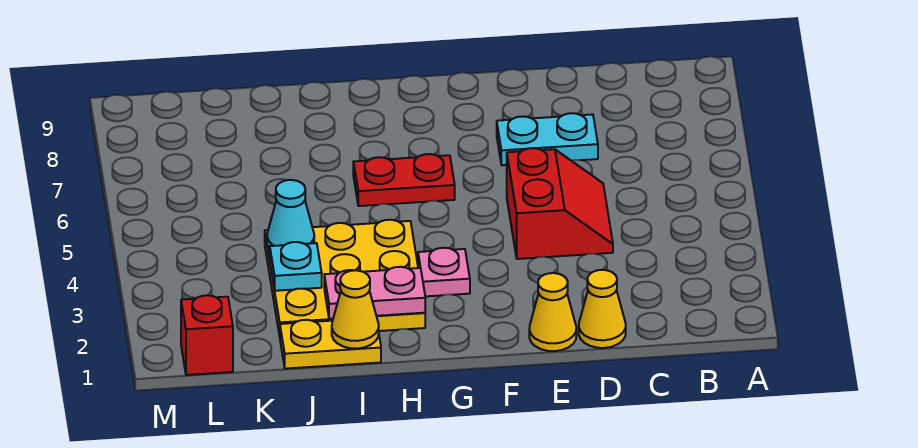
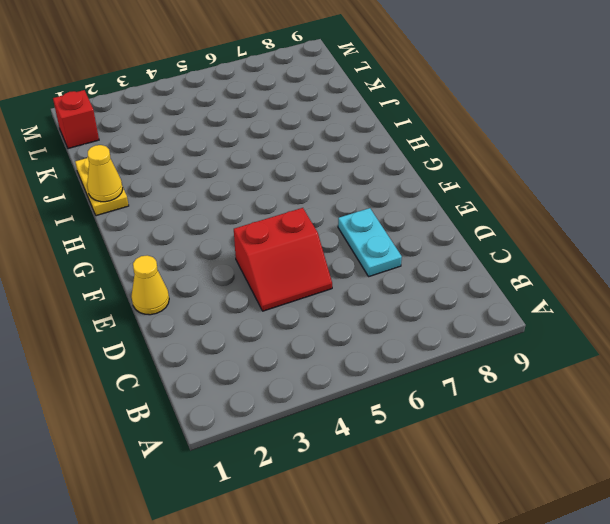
none -> yellow cone D1 level 1
none -> pink plate G3 level 1
none -> red plate G6:H6 level 1

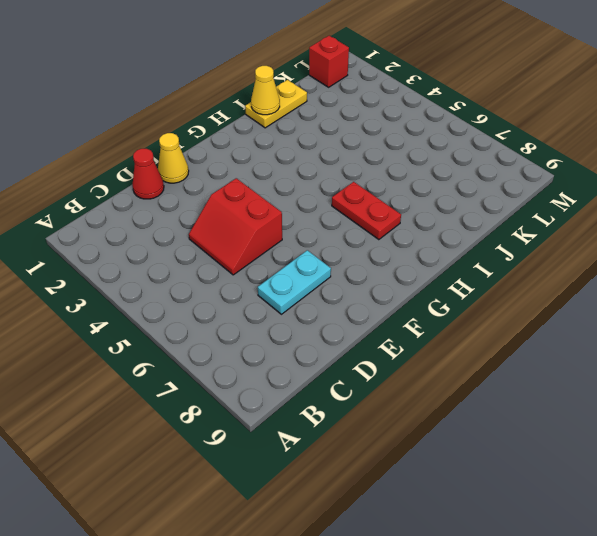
red cone D1 level 1 -> yellow cone D1 level 1
red plate H6:H7 level 1 -> red plate G6:H6 level 1
none -> pink plate G3 level 1
none -> yellow plate H2:J4 level 1
none -> pink plate H2:I2 level 2

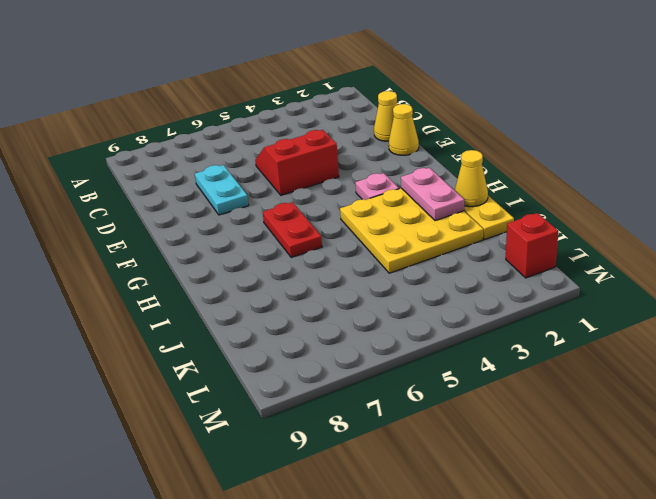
none -> cyan plate J3 level 2
none -> cyan cone J4 level 2

